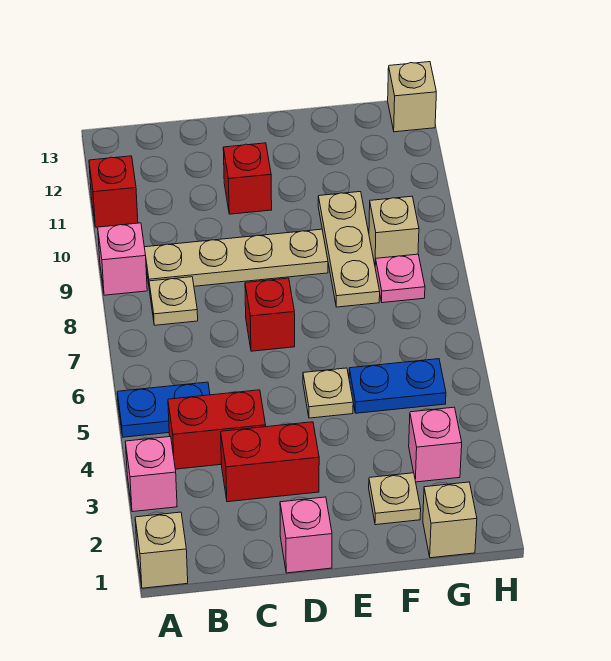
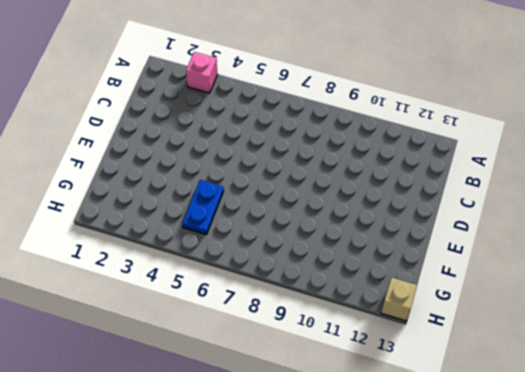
none -> tan brick A1 level 1
none -> blue plate A5:B5 level 1
none -> pink brick A9 level 1

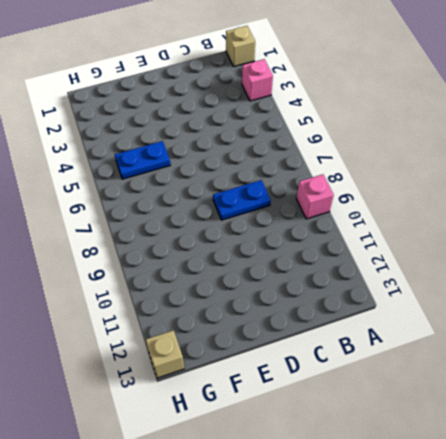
blue plate C8:D8 level 1 -> blue plate A5:B5 level 1
none -> red brick A11 level 1
none -> red brick B4:C4 level 1
none -> tan plate B8 level 1

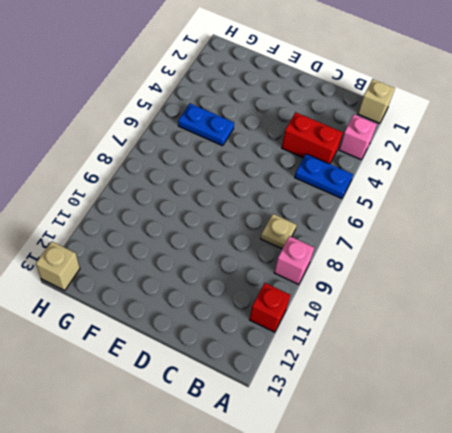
none -> tan plate B9:E9 level 1
none -> red brick C3:D3 level 1
none -> pink brick D1 level 1

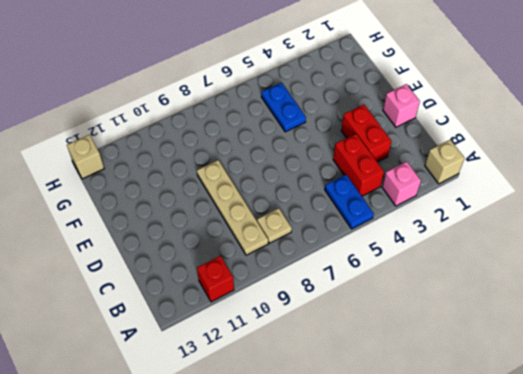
none -> pink brick A9 level 1
none -> red brick D7 level 1
none -> red brick D11 level 1

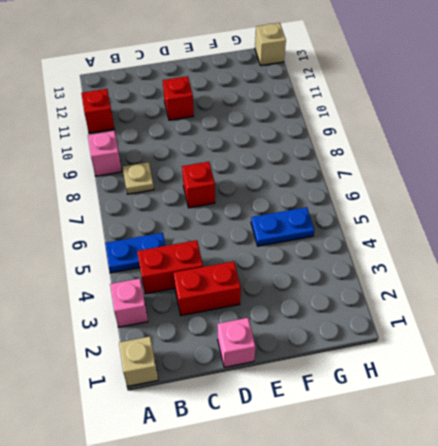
none -> tan plate B9:E9 level 1
none -> tan plate E5 level 1
none -> tan plate F2 level 1

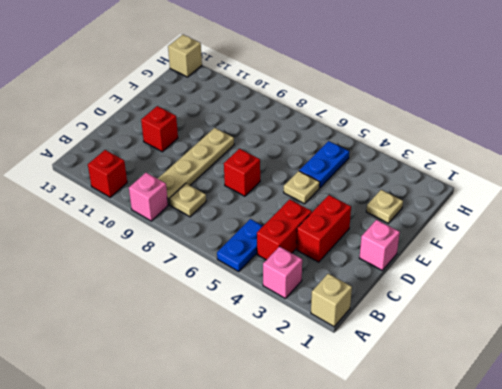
none -> tan plate F8:F10 level 1
none -> tan brick G1 level 1
none -> pink brick G3 level 1

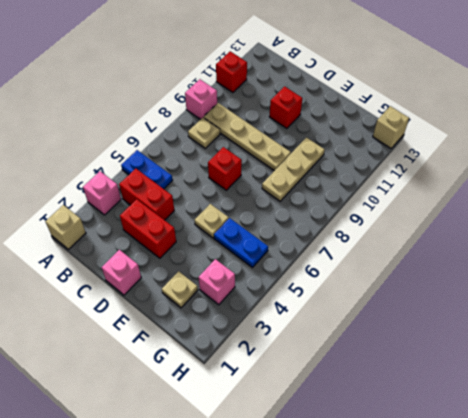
none -> tan brick G1 level 1
none -> pink plate G8 level 1
none -> tan brick G9 level 1

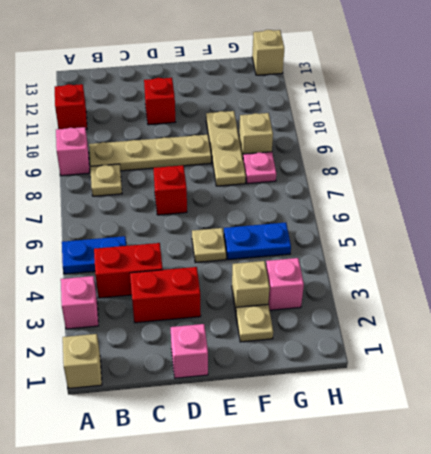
tan brick F3 level 1 -> tan brick G1 level 1

